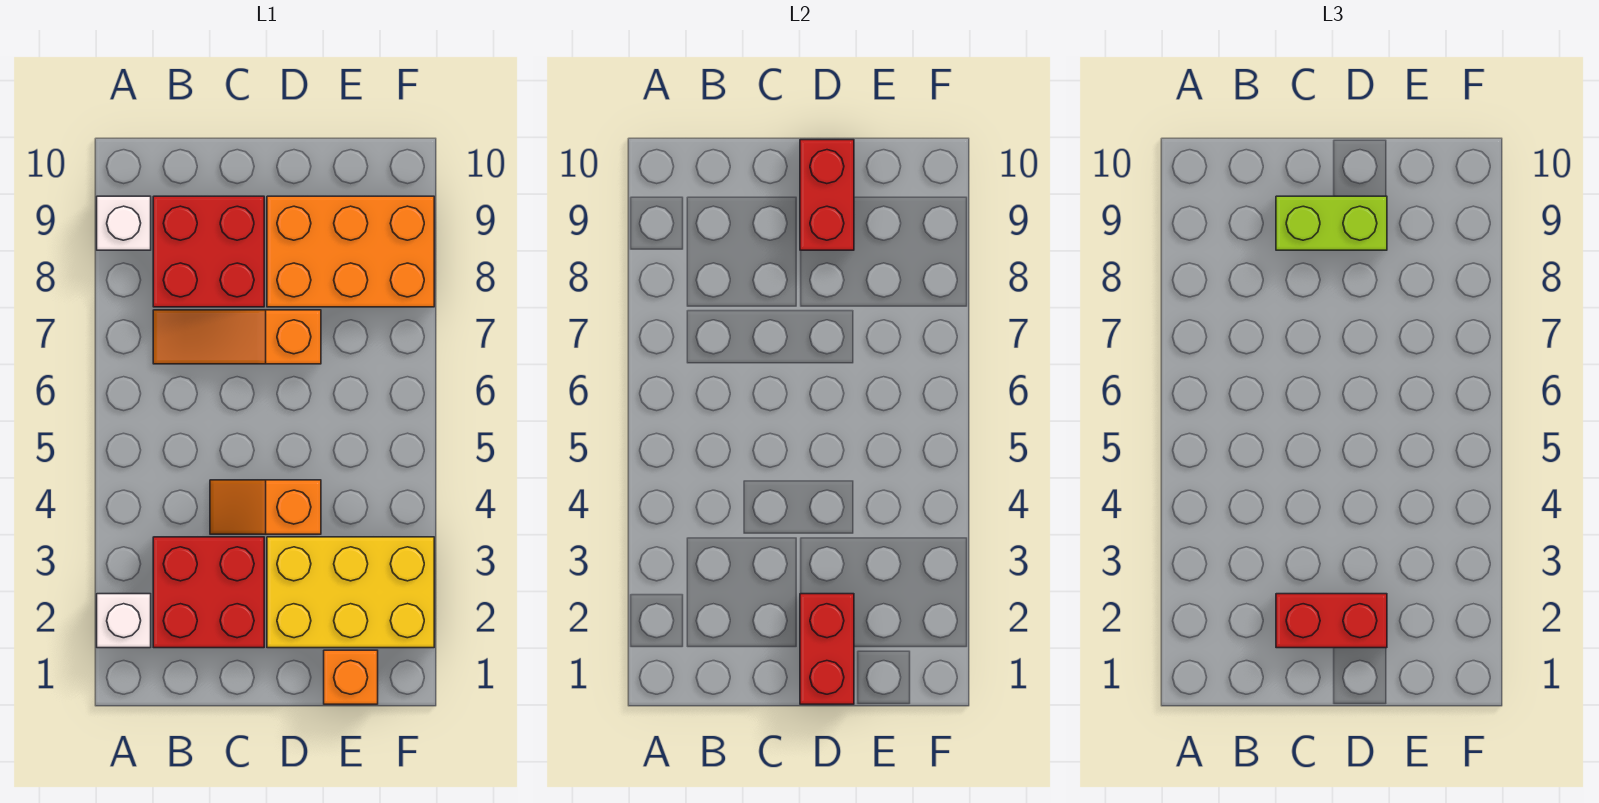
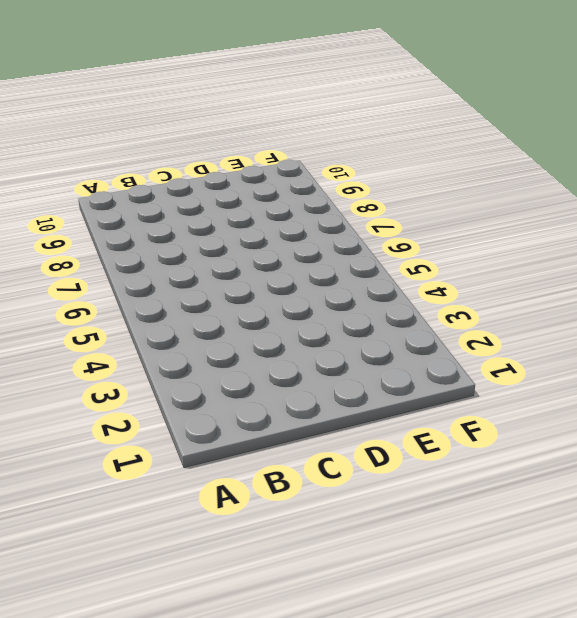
none -> white brick A2 level 1
none -> white brick A9 level 1
none -> red brick B2:C3 level 1

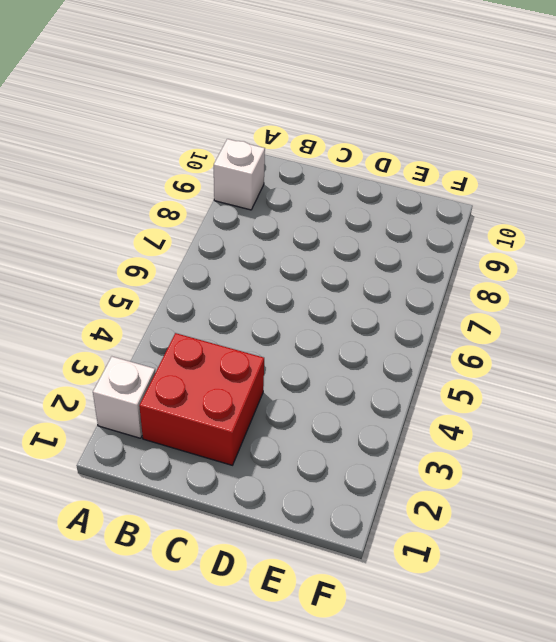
none -> orange slope B7:D7 level 1 top D
none -> red brick B8:C9 level 1
none -> orange slope C4:D4 level 1 top D

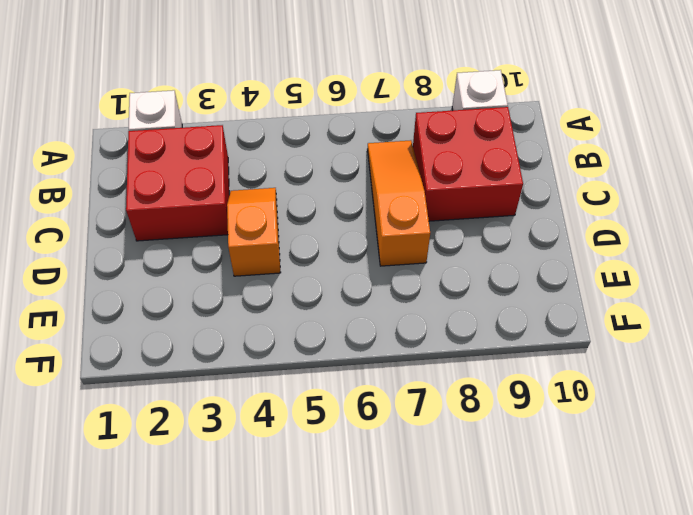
none -> yellow brick D2:F3 level 1
none -> orange brick D8:F9 level 1
none -> orange brick E1 level 1

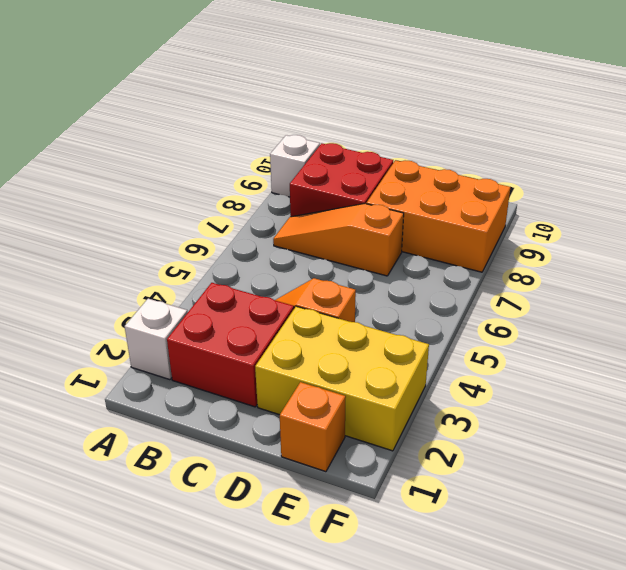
none -> red brick D1:D2 level 2
none -> red brick D9:D10 level 2
none -> red brick C2:D2 level 3

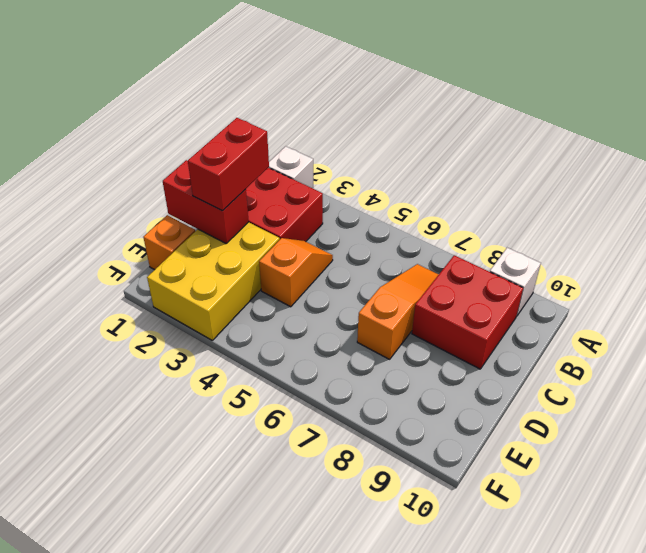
none -> orange brick D8:F9 level 1
none -> red brick D9:D10 level 2
none -> lime brick C9:D9 level 3

